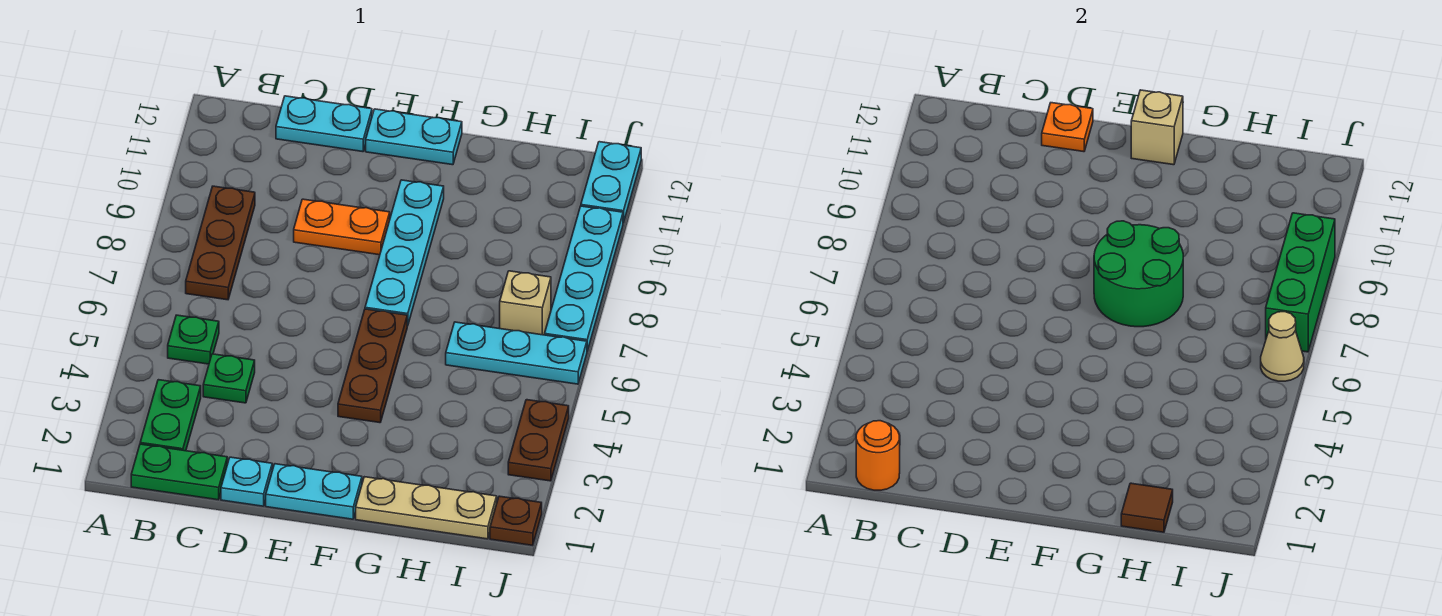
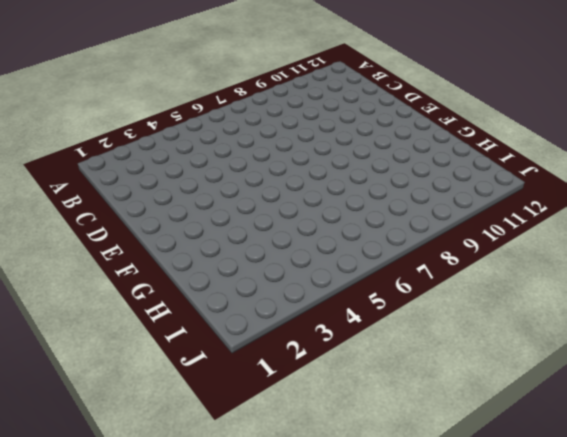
none -> green plate B1:C1 level 1
none -> green plate B2:B3 level 1
none -> green plate B5 level 1

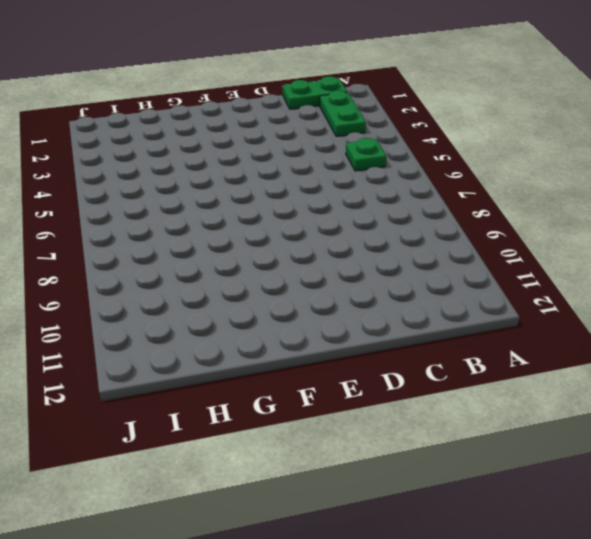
none -> brown plate B7:B9 level 1
none -> green plate C4 level 1
none -> cyan plate C12:D12 level 1

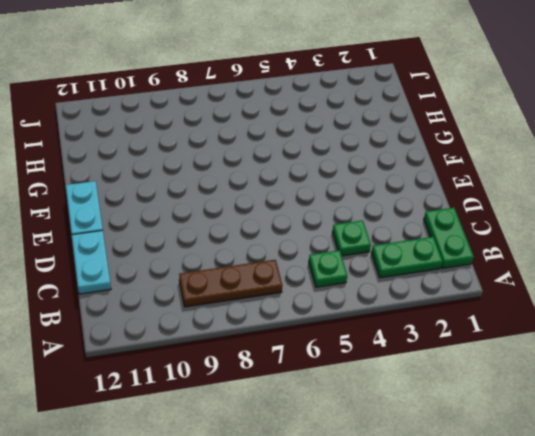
none -> cyan plate D1 level 1
none -> orange plate D9:E9 level 1
none -> cyan plate E1:F1 level 1

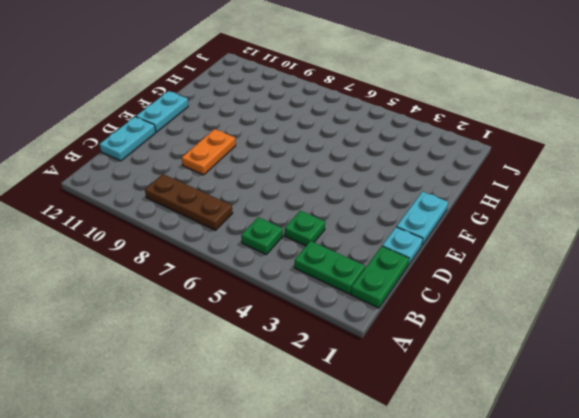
none -> brown plate F4:F6 level 1
none -> cyan plate F7:F10 level 1
none -> tan plate G1:I1 level 1

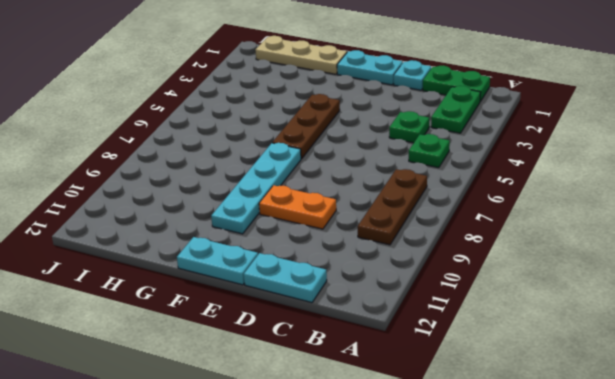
none -> cyan plate H6:J6 level 1
none -> tan brick I7 level 1
none -> brown plate J1 level 1

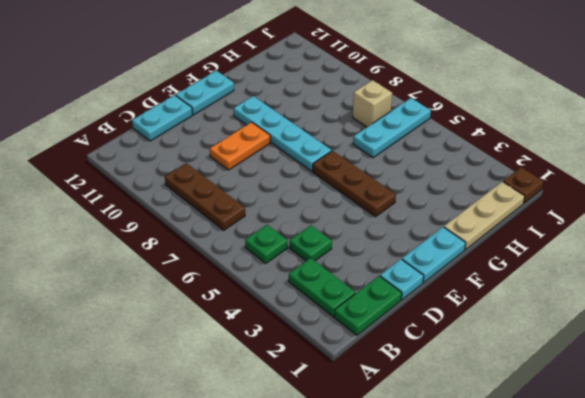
none -> brown plate J3:J4 level 1
none -> cyan plate J7:J10 level 1
none -> cyan plate J11:J12 level 1

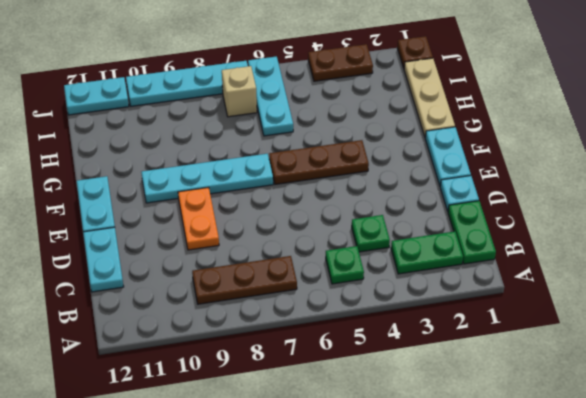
none -> orange round brick B1 level 2
none -> orange plate D12 level 2
none -> green round brick F7:G8 level 2

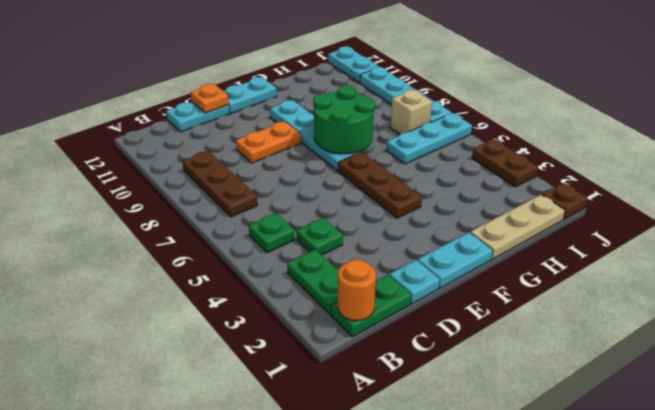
none -> tan brick F12 level 2
none -> brown tile H1 level 2
none -> tan cone J6 level 2

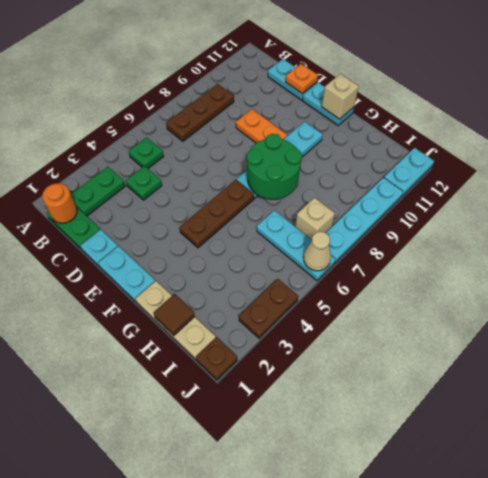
none -> green brick J7:J9 level 2

